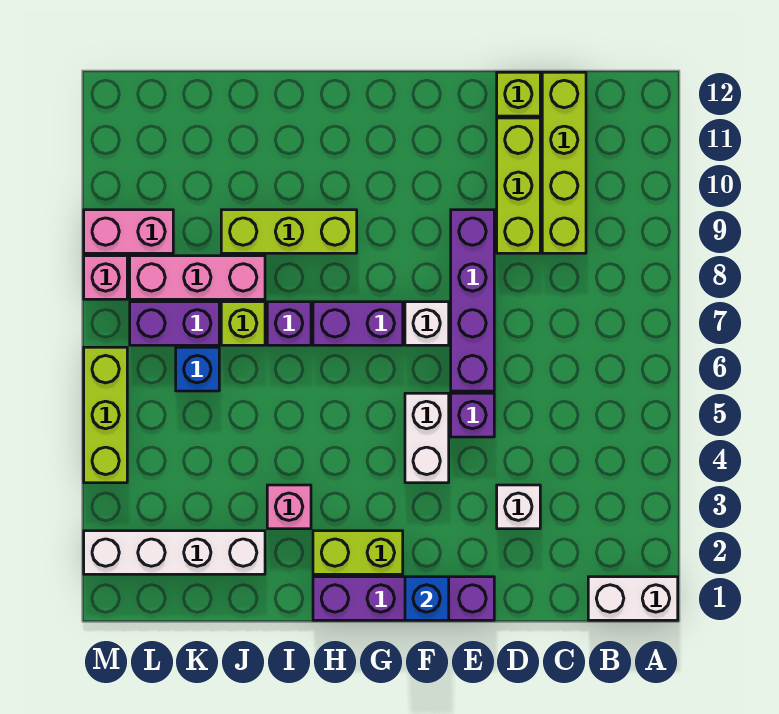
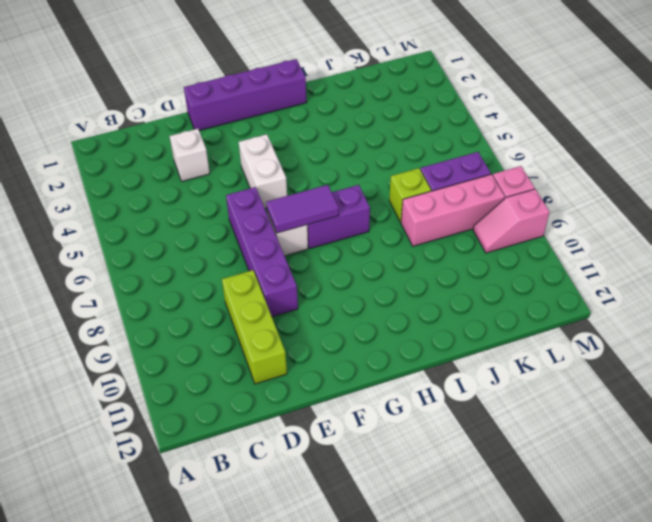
purple tile F7:G7 level 2 -> none
pink slope L9:M9 level 1 top M -> pink brick L9:M9 level 1
none -> white brick A1:B1 level 1
none -> lime brick C9:C12 level 1
none -> lime brick D12 level 1

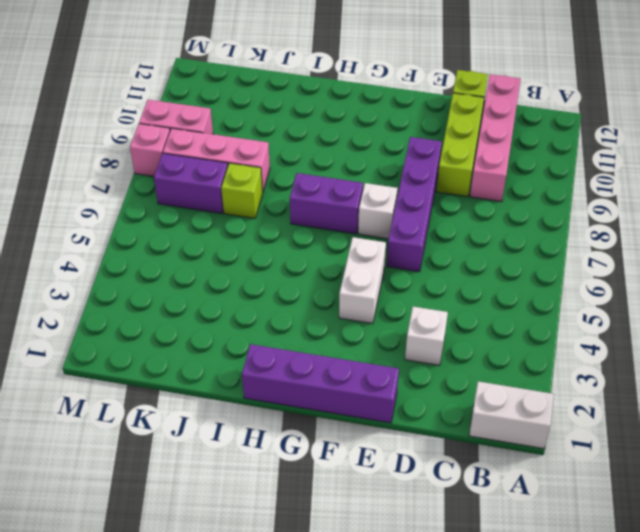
pink brick C9:C12 level 1 -> lime brick C9:C12 level 1
none -> purple brick E5 level 1
none -> lime brick G2:H2 level 1
none -> lime brick H9:J9 level 1

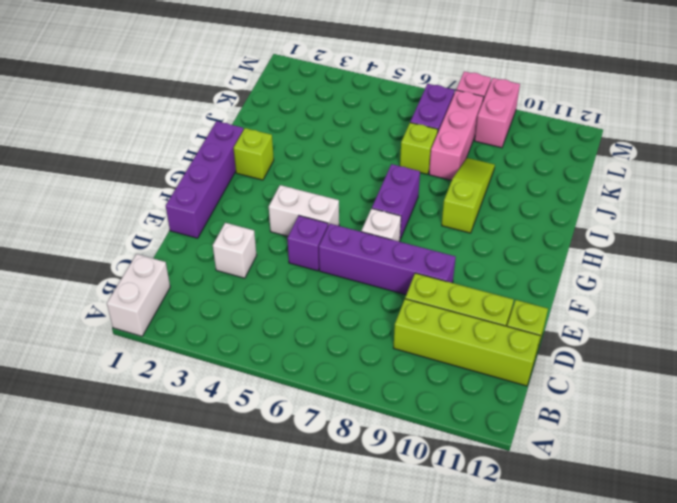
lime brick H2 level 1 -> lime brick G2:H2 level 1
lime slope H9:J9 level 1 top H -> lime brick H9:J9 level 1
none -> pink brick I3 level 1
none -> purple brick I7 level 1
none -> white brick J2:M2 level 1

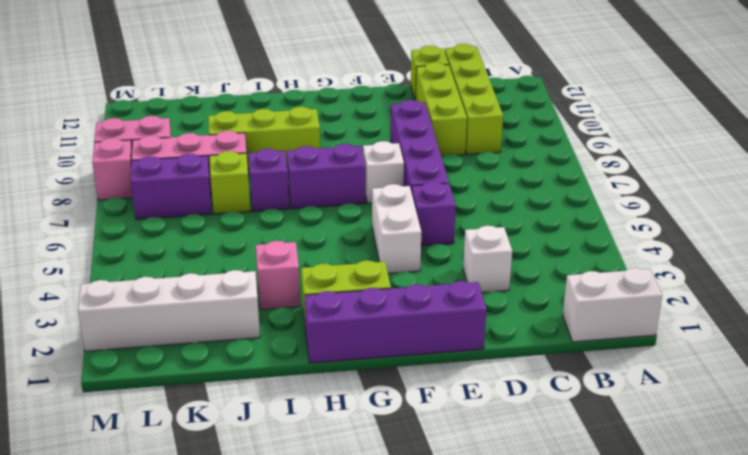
none -> blue brick K6 level 1
none -> lime brick M4:M6 level 1
none -> blue brick F1 level 2

